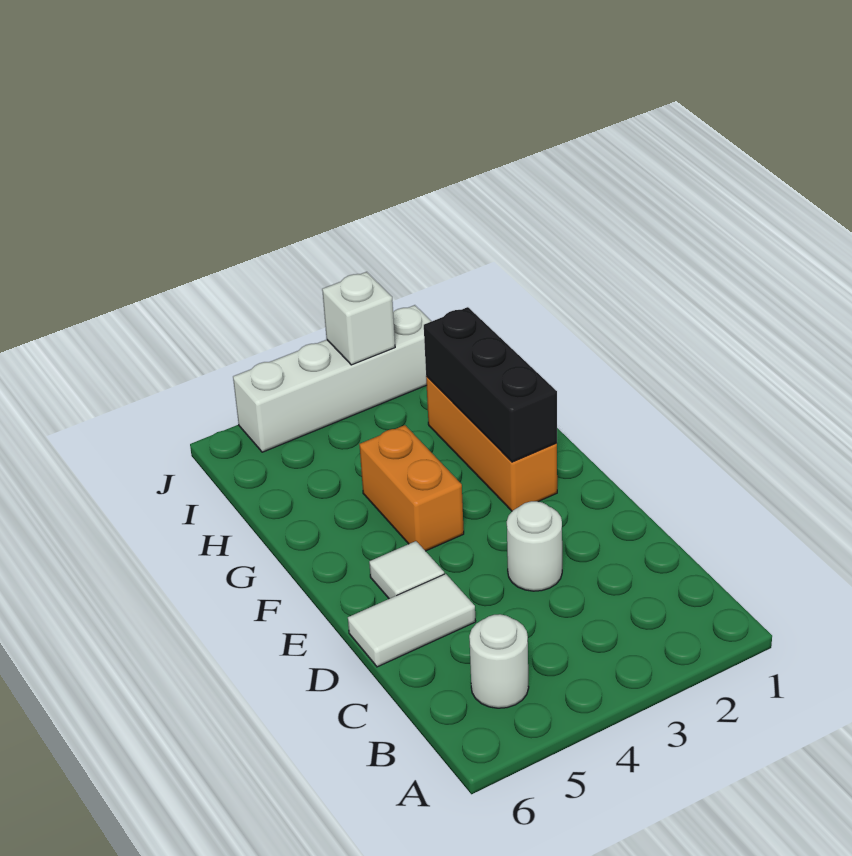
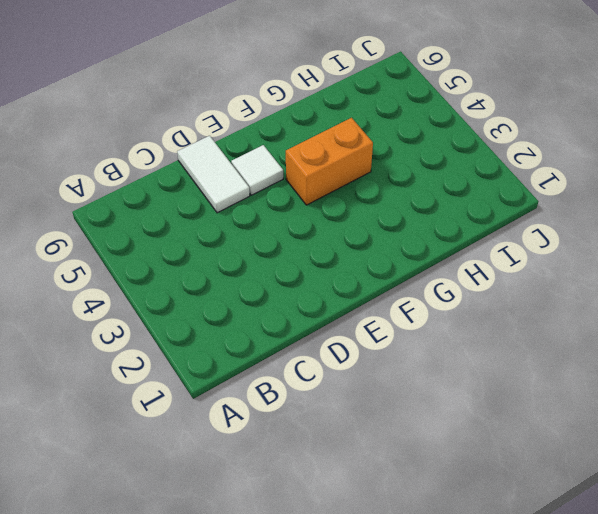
none -> white round brick B5 level 1
none -> white round brick D3 level 1

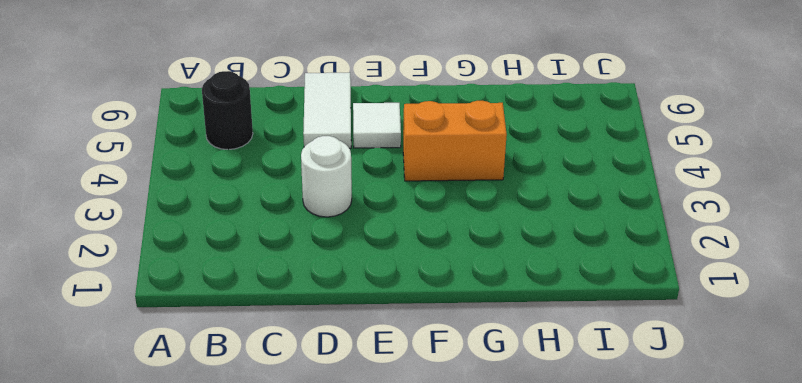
black round brick B5 level 1 -> white round brick B5 level 1
none -> orange brick F2:H2 level 1
none -> white brick J2:J5 level 1

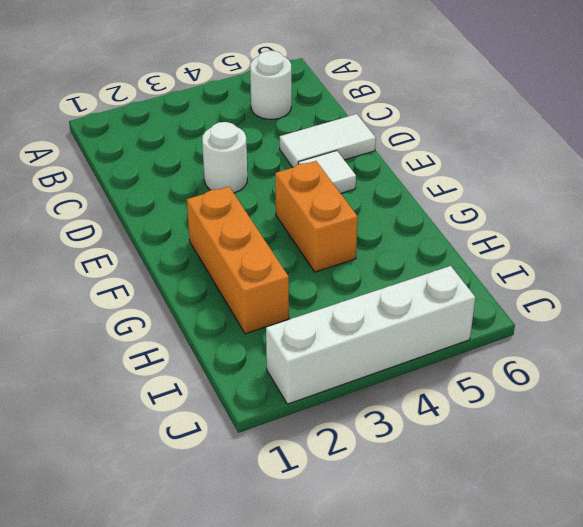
none -> black brick F2:H2 level 2
none -> white brick J3 level 2

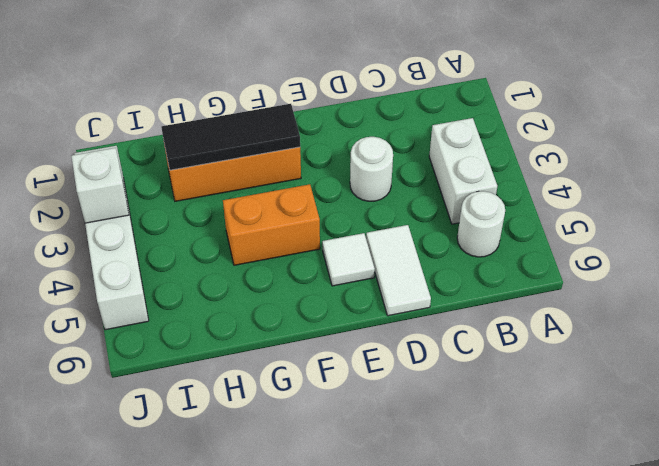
white brick B3:B4 level 1 -> none
black tile F2:H2 level 2 -> black brick F2:H2 level 2

